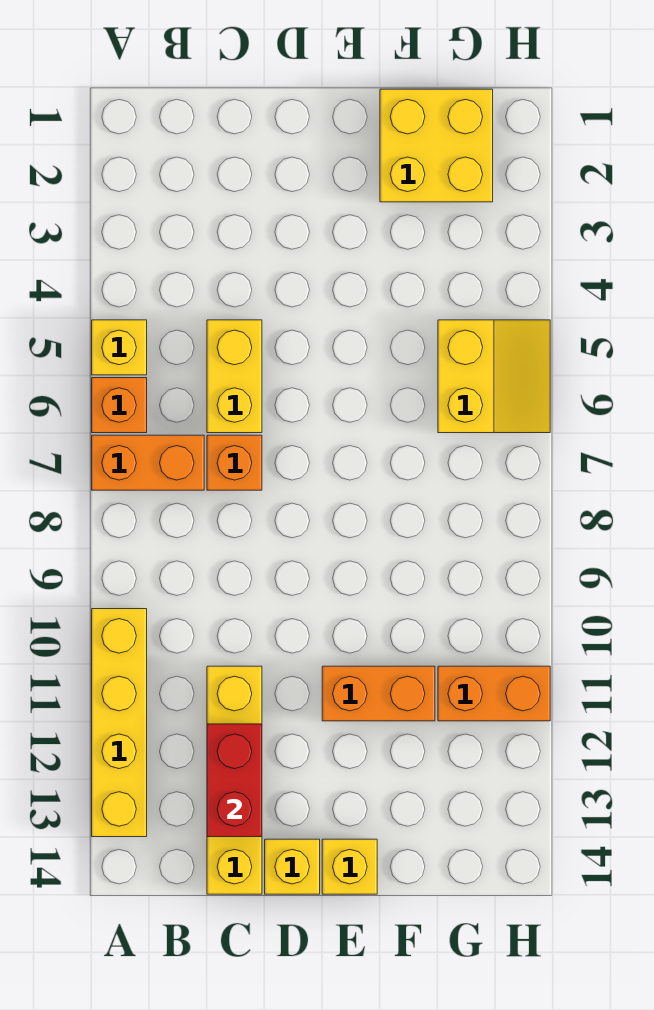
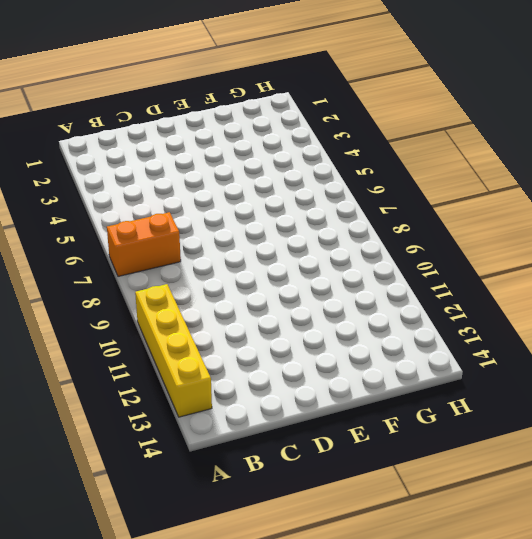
none -> yellow brick A5 level 1
none -> orange brick A6 level 1
none -> yellow brick C5:C6 level 1

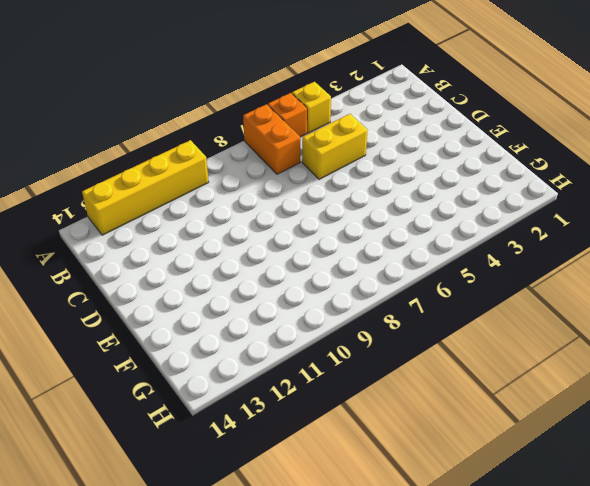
none -> orange brick C7 level 1
none -> yellow brick C11:C14 level 1
none -> yellow brick D14 level 1

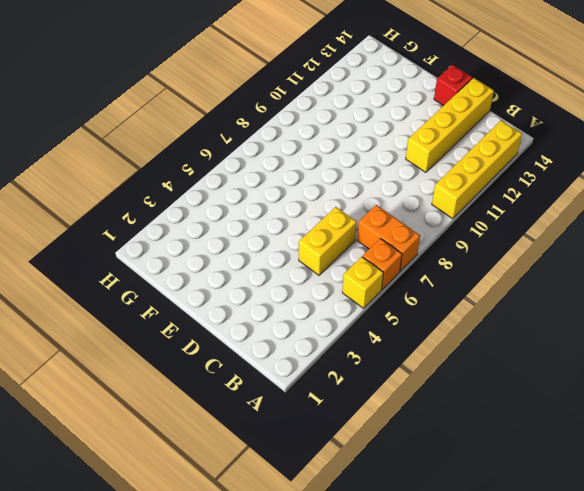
red brick D14 level 1 -> yellow brick D14 level 1
none -> orange brick C7 level 1
none -> orange brick E11:F11 level 1
none -> yellow brick E14 level 1

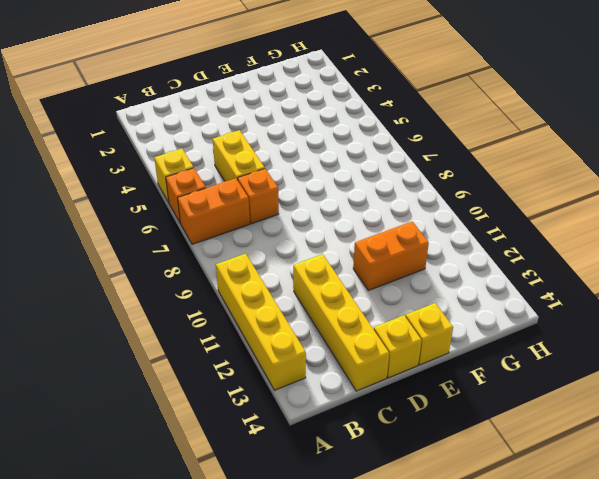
none -> yellow brick F1:G2 level 1
none -> yellow slope G5:H6 level 1 top G
none -> orange brick G11:H11 level 1

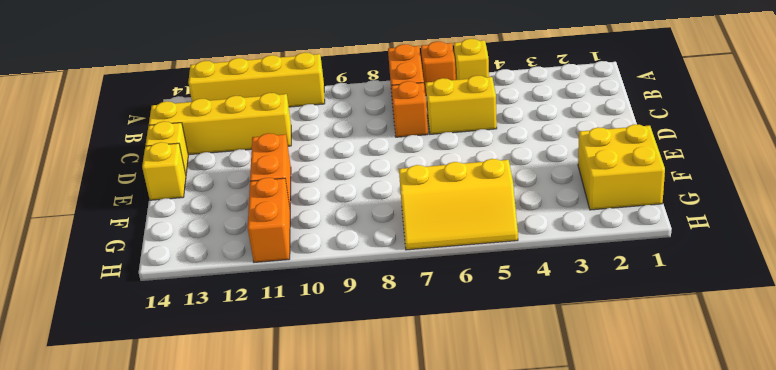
yellow slope G5:H7 level 1 top G -> yellow slope G5:H6 level 1 top G
none -> red brick C12:C13 level 2

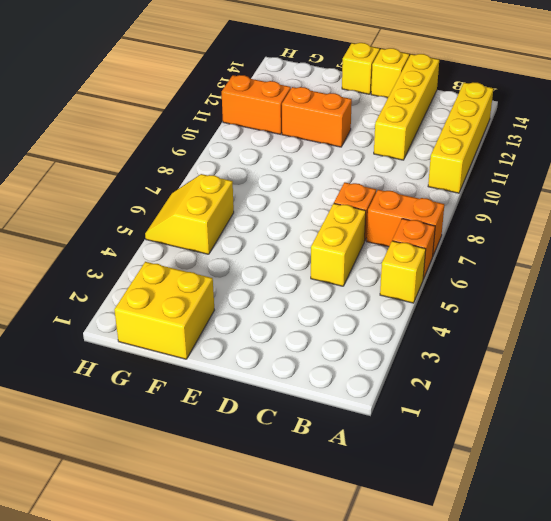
none -> red brick C12:C13 level 2

